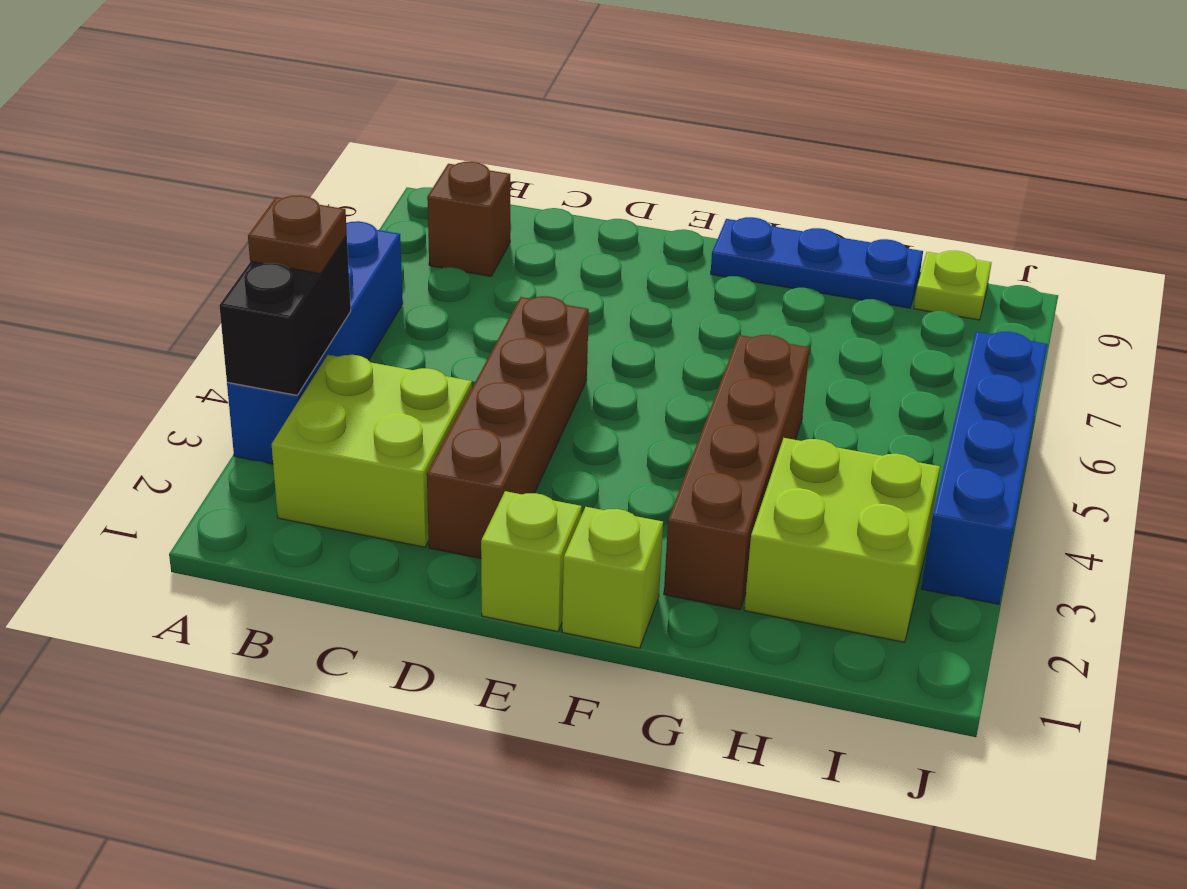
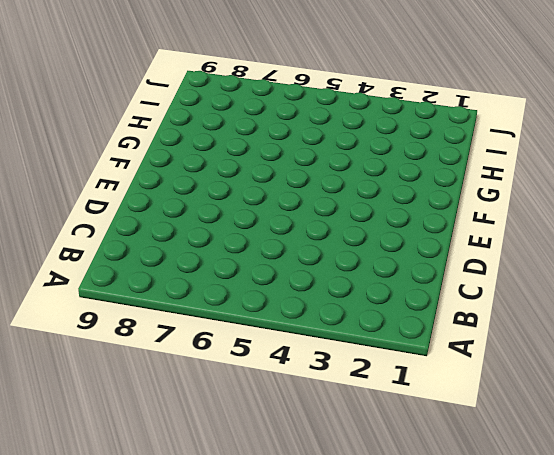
none -> blue brick A3:A6 level 1
none -> lime brick B2:C3 level 1
none -> brown brick B8 level 1

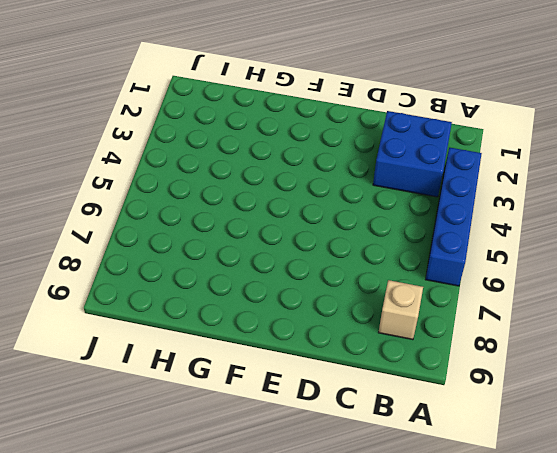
blue brick B2:C3 level 1 -> lime brick B2:C3 level 1
tan brick B8 level 1 -> brown brick B8 level 1
none -> brown brick D2:D5 level 1
none -> lime brick E1 level 1
none -> lime brick F1 level 1

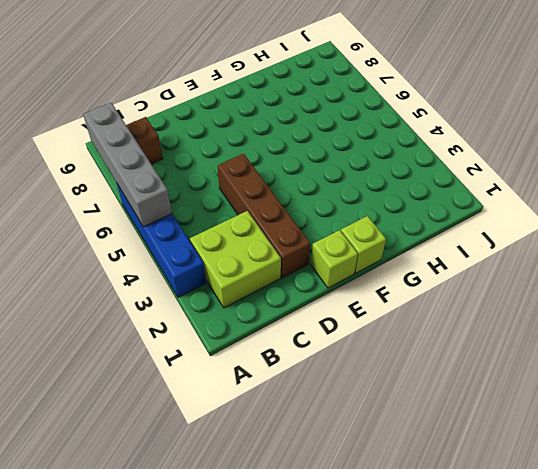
grey brick A5:A8 level 2 -> none
none -> blue plate F9:H9 level 1
none -> brown brick G2:G5 level 1
none -> lime brick H2:I3 level 1

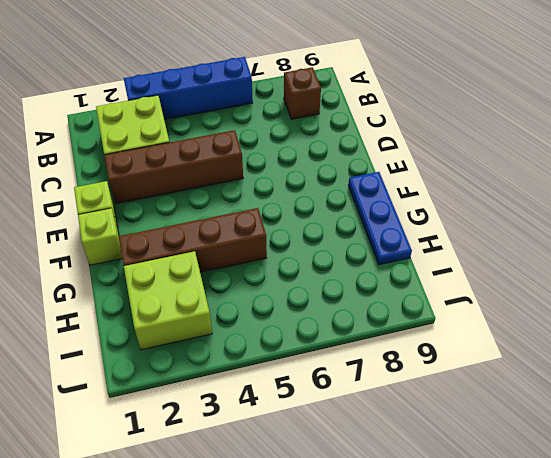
none -> lime plate I9 level 1
none -> blue brick J3:J6 level 1
none -> black brick A3:A4 level 2

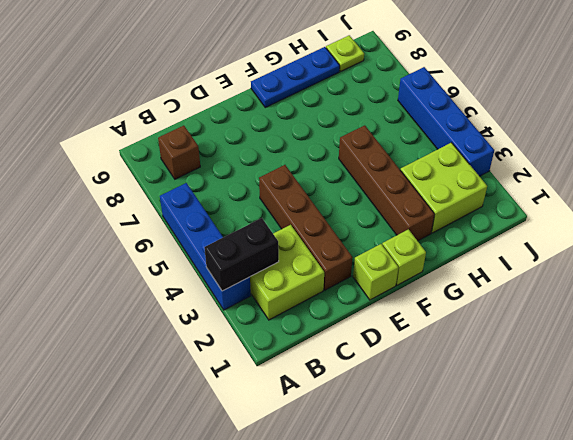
black brick A3:B3 level 2 -> black brick A3:A4 level 2
none -> brown plate A4 level 3

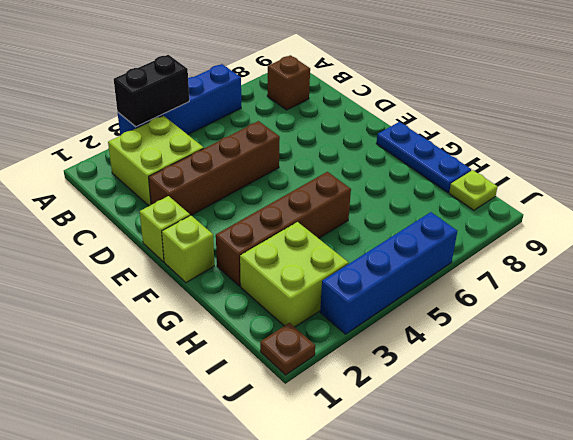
brown plate J1 level 1 -> brown plate A4 level 3

